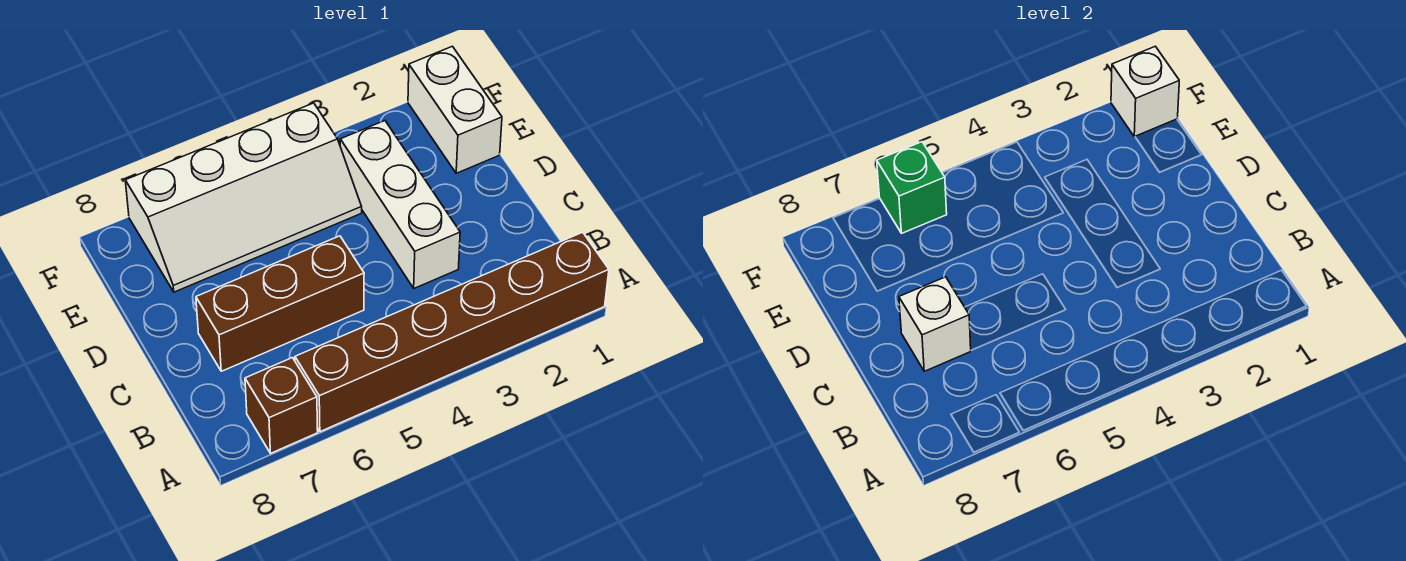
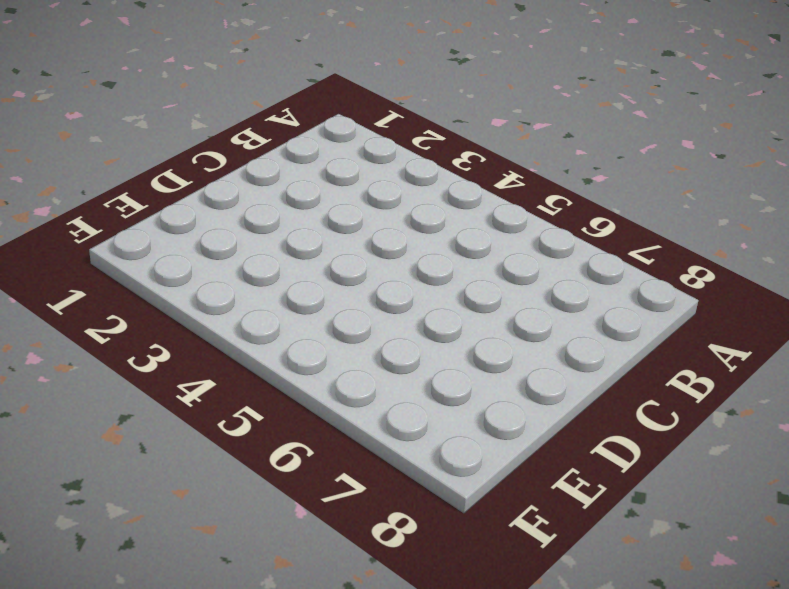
none -> brown brick A1:A6 level 1
none -> brown brick A7 level 1

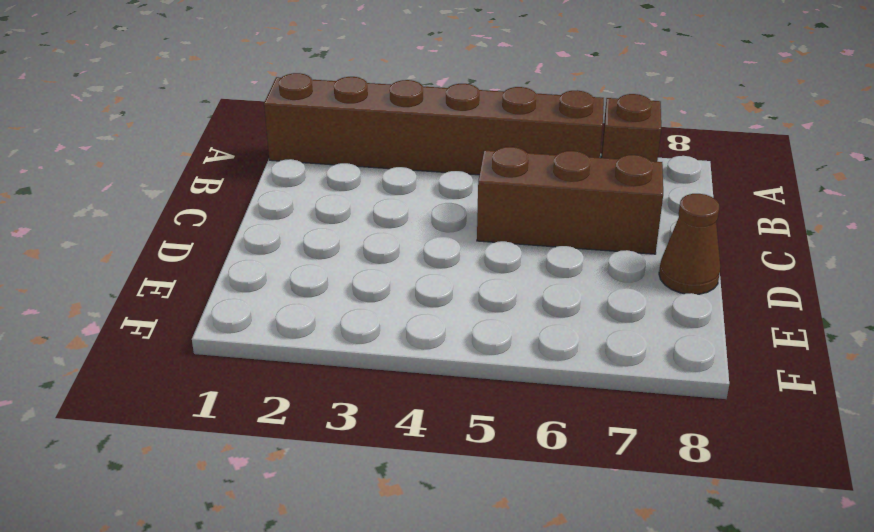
brown cone D8 level 1 -> none
none -> white brick C3:E3 level 1
none -> white brick E1:F1 level 1

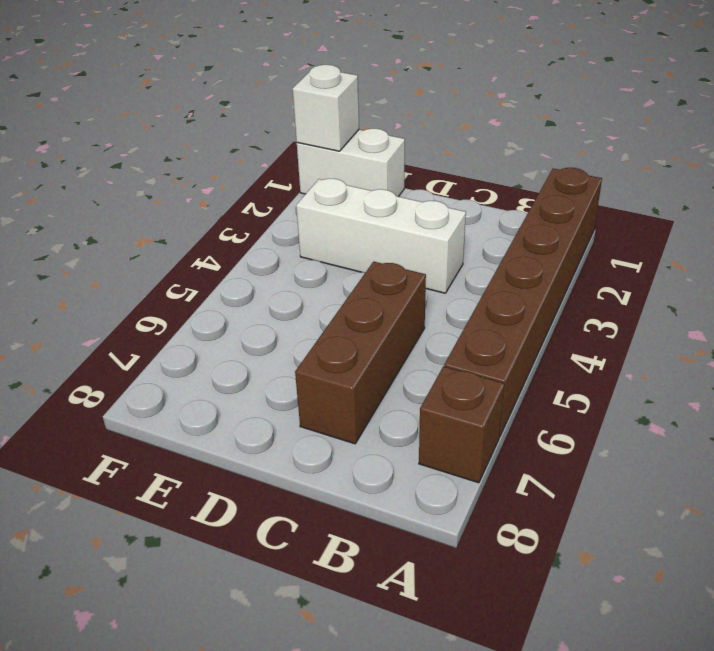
none -> white slope E4:F7 level 1 top F
none -> white brick C7 level 2

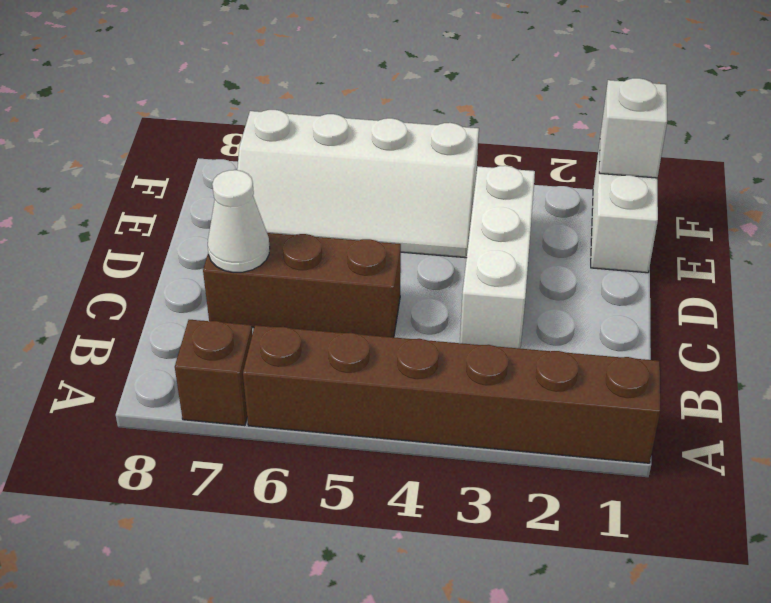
white cone C7 level 2 -> white brick C7 level 2
none -> green brick F6 level 2

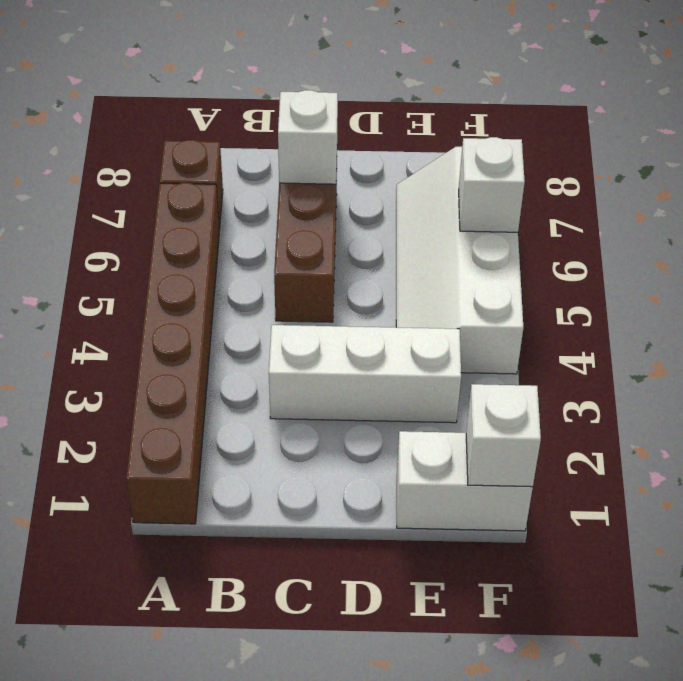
white brick F6 level 2 -> green brick F6 level 2

